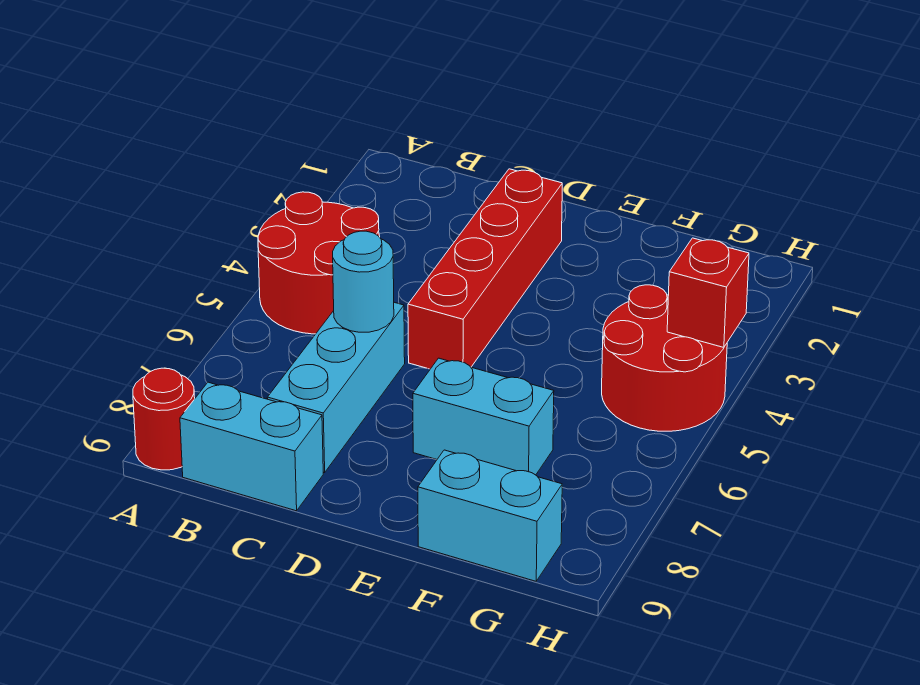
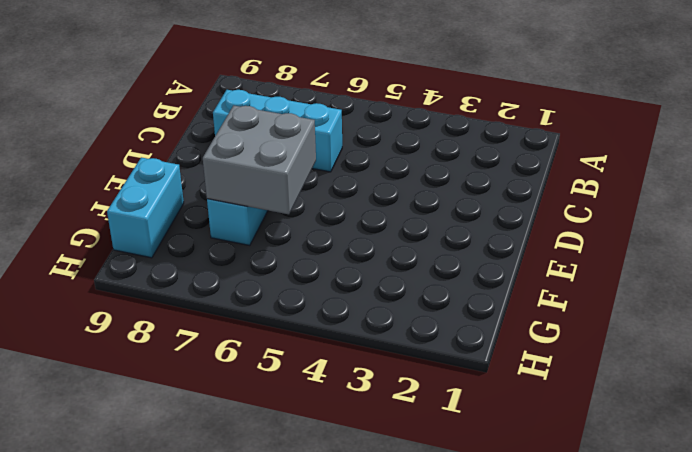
grey brick E6:F7 level 2 -> none
none -> red round brick A4:B5 level 1
none -> red round brick A9 level 1

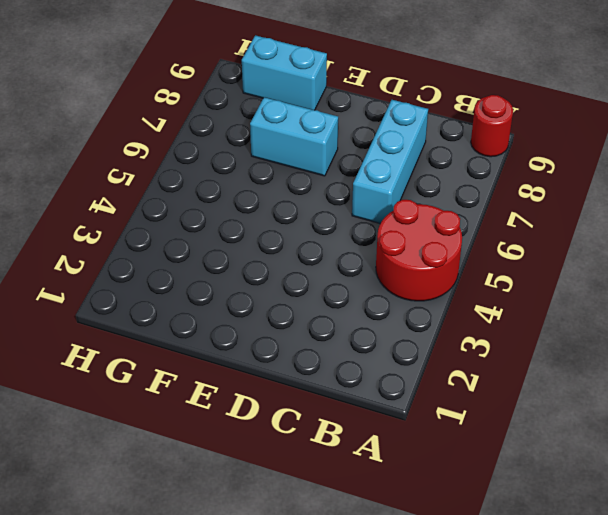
none -> cyan brick B9:C9 level 1
none -> red brick D2:D5 level 1

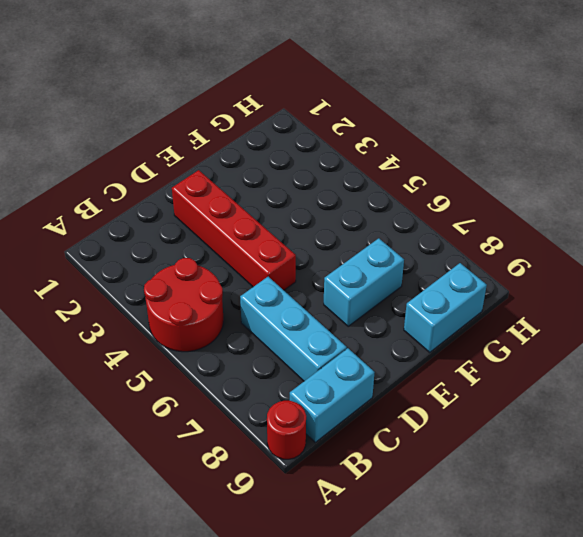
none -> red round brick G4:H5 level 1
none -> cyan round brick C6 level 2

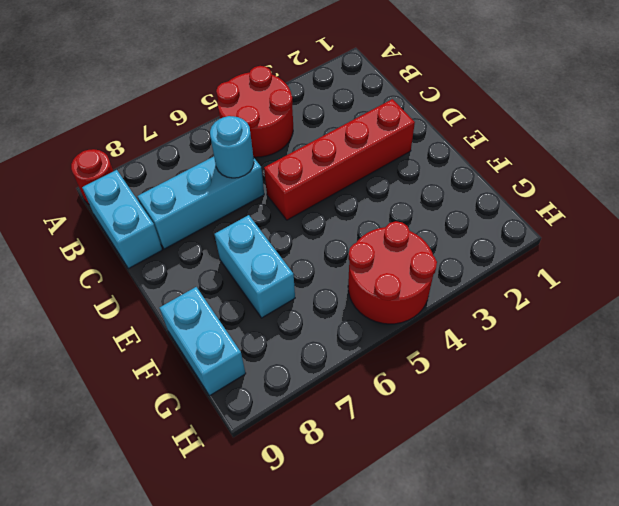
none -> red brick H4 level 2

